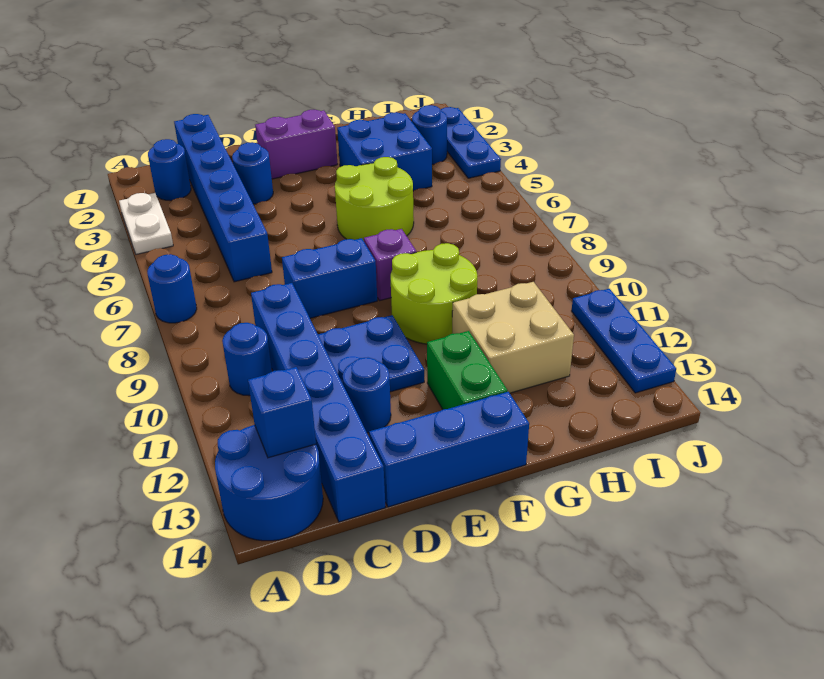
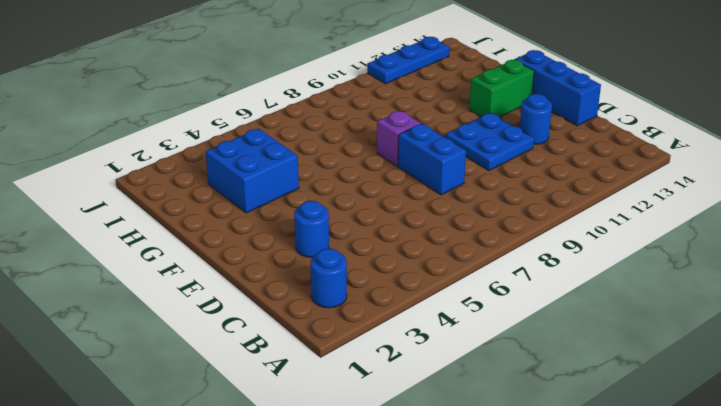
none -> white plate A3:A4 level 1
none -> blue round brick A7 level 1
none -> blue round brick A13:B14 level 1

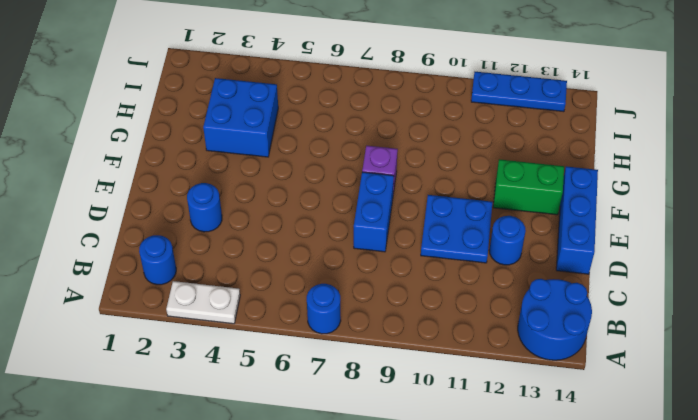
none -> blue round brick B10 level 1
none -> blue brick C1:C6 level 1
none -> blue brick C9:C14 level 1

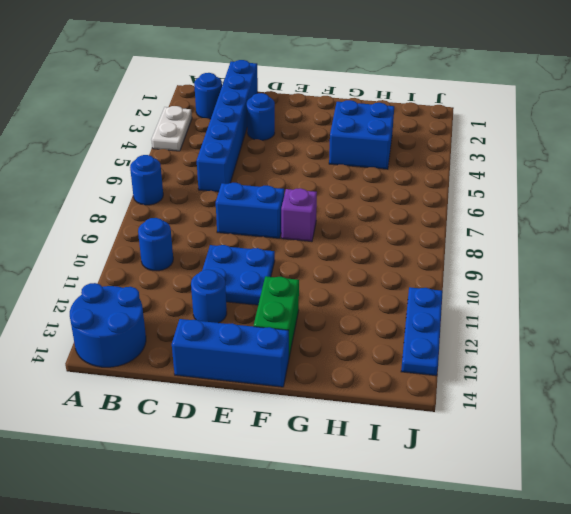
none -> blue brick C9:C14 level 1
none -> purple brick E2:F2 level 1
none -> lime round brick F5:G6 level 1

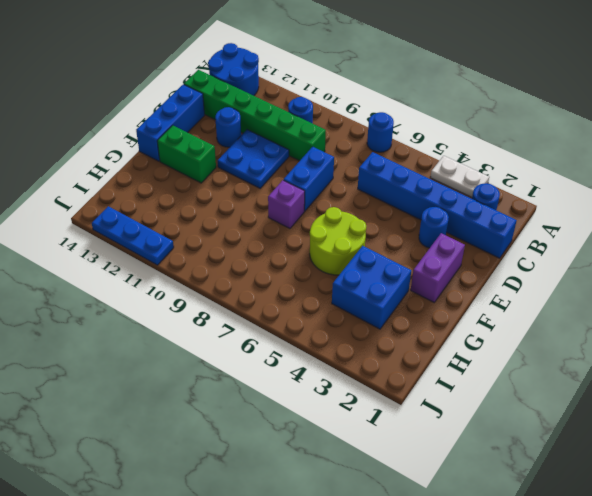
green brick C9:C14 level 1 -> blue brick C9:C14 level 1
none -> lime round brick F9:G10 level 1
none -> tan brick G11:H12 level 1
none -> blue round brick I3 level 1

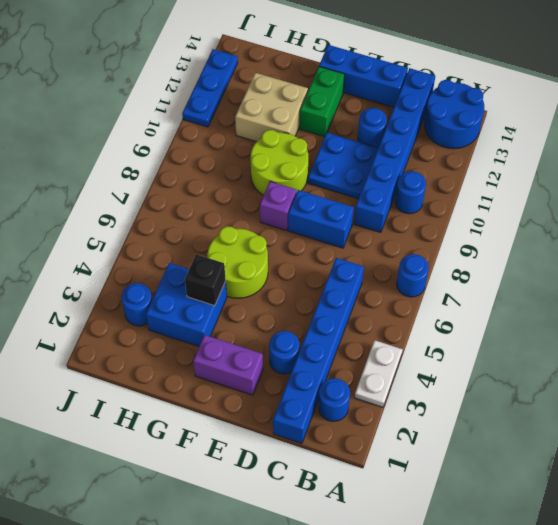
black brick G4 level 2 -> none
none -> blue plate J2:J4 level 1
none -> blue brick B13 level 2

